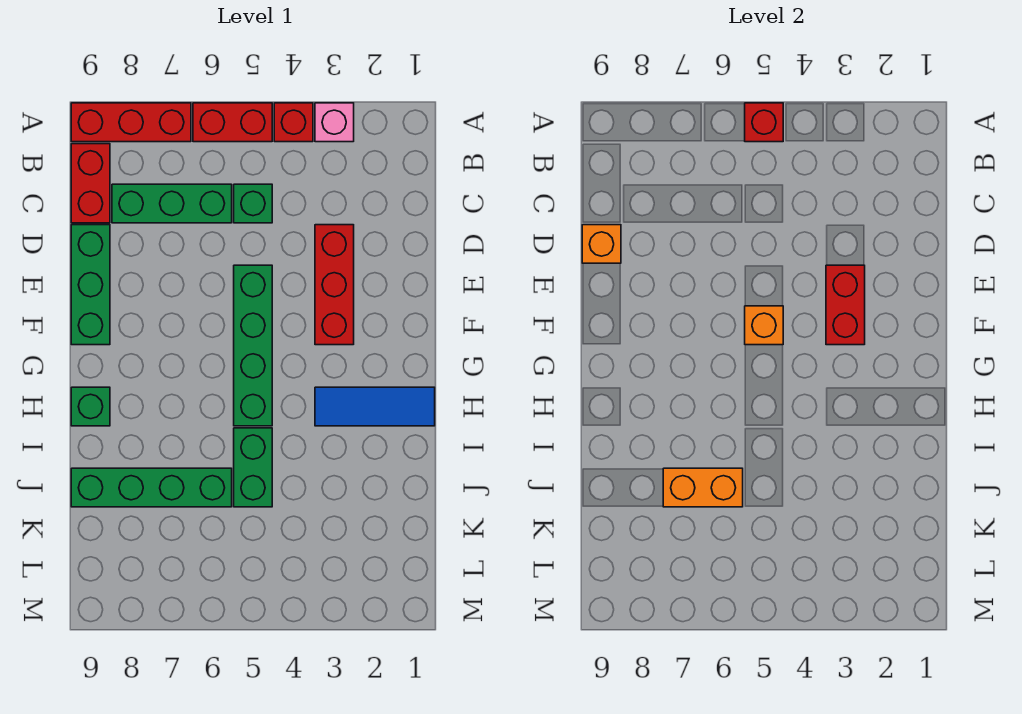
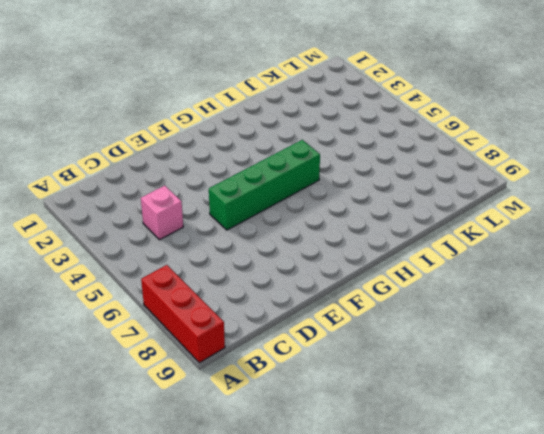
pink brick C4 level 1 -> pink brick A3 level 1
none -> red brick A4 level 1
none -> red brick A5:A6 level 1
none -> red brick B9:C9 level 1

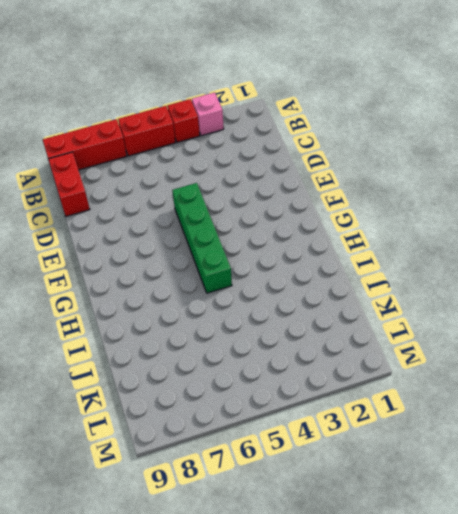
none -> green brick C5 level 1
none -> green brick C6:C8 level 1
none -> red brick D3:F3 level 1

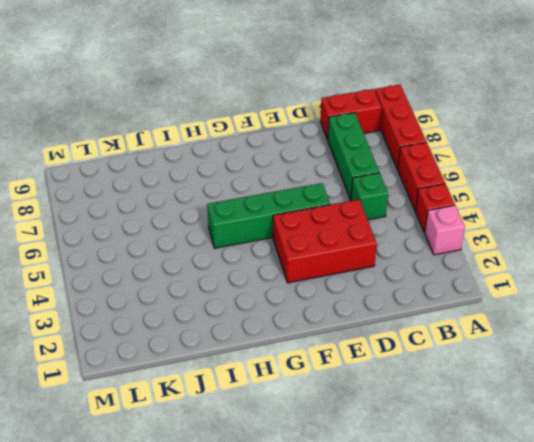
red brick D3:F4 level 1 -> red brick D3:F3 level 1
none -> green brick D9:F9 level 1
none -> blue tile H1:H3 level 1
none -> green brick H9 level 1

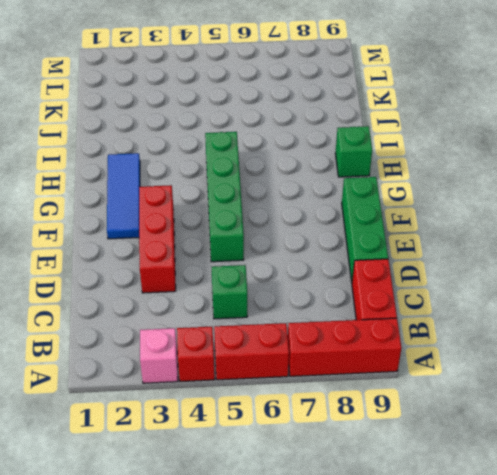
blue tile F2:H2 level 1 -> blue tile H1:H3 level 1
none -> green brick C6:C8 level 1
none -> green brick I5:J5 level 1
none -> green brick J6:J9 level 1

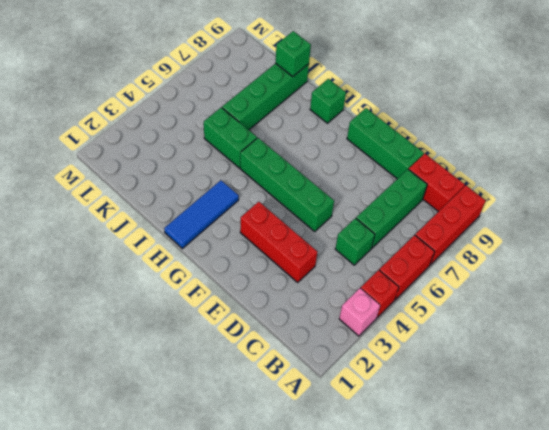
green brick J9 level 2 -> none
none -> red brick A5 level 2
none -> orange brick D9 level 2
none -> red brick E3:F3 level 2

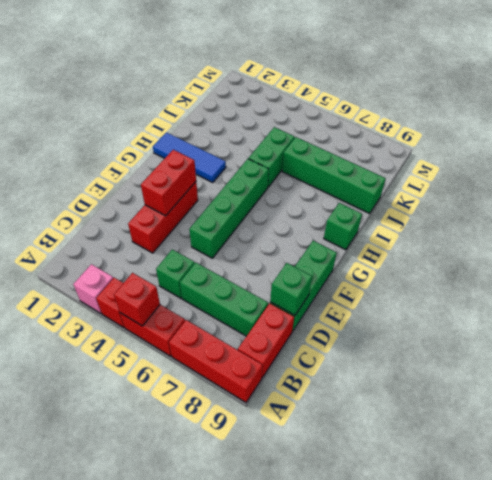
green brick D9 level 2 -> orange brick D9 level 2
none -> orange brick F5 level 2
none -> orange brick J6:J7 level 2

